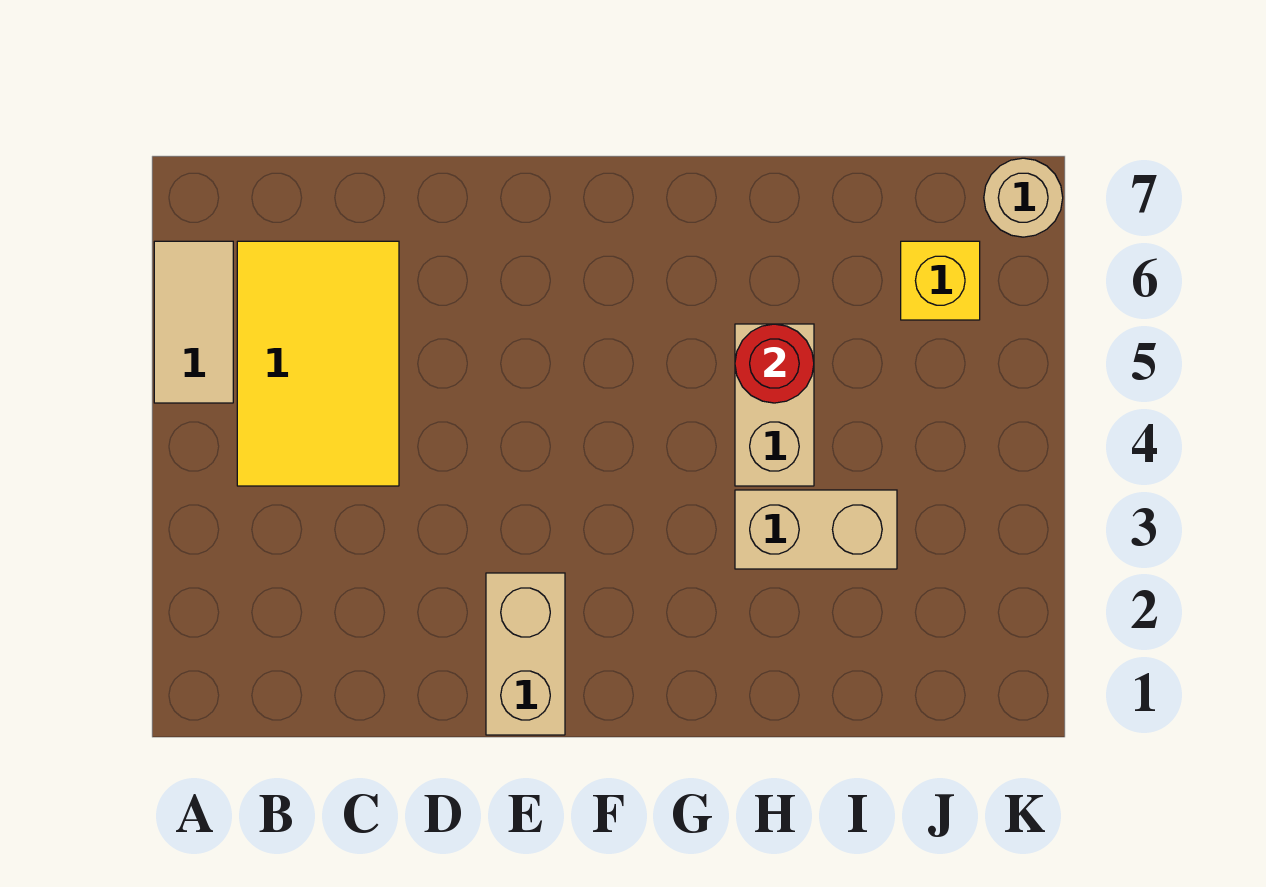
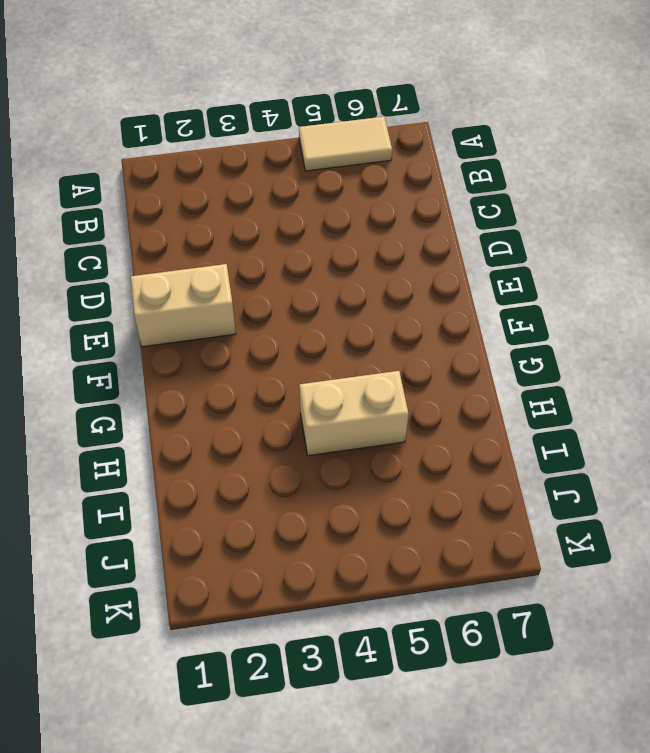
none -> yellow tile B4:C6 level 1
none -> tan brick H3:I3 level 1

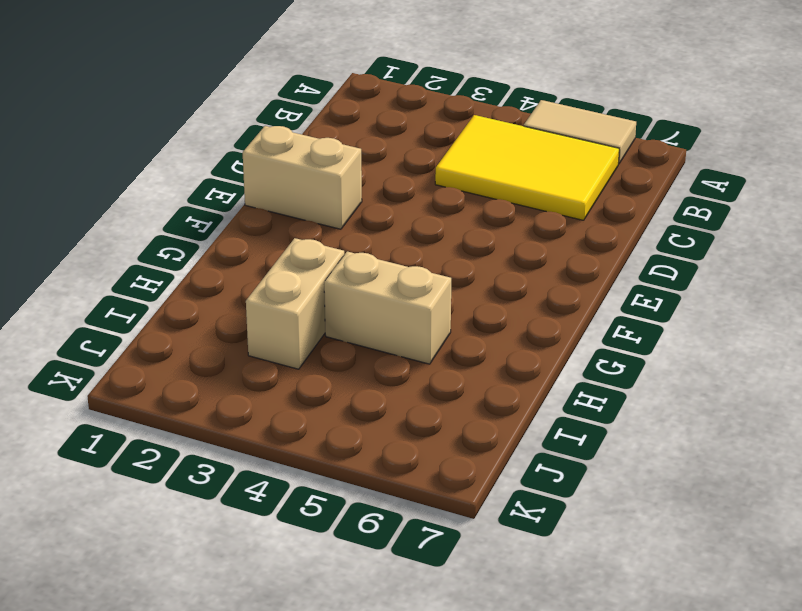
none -> yellow brick J6 level 1
none -> tan round brick K7 level 1

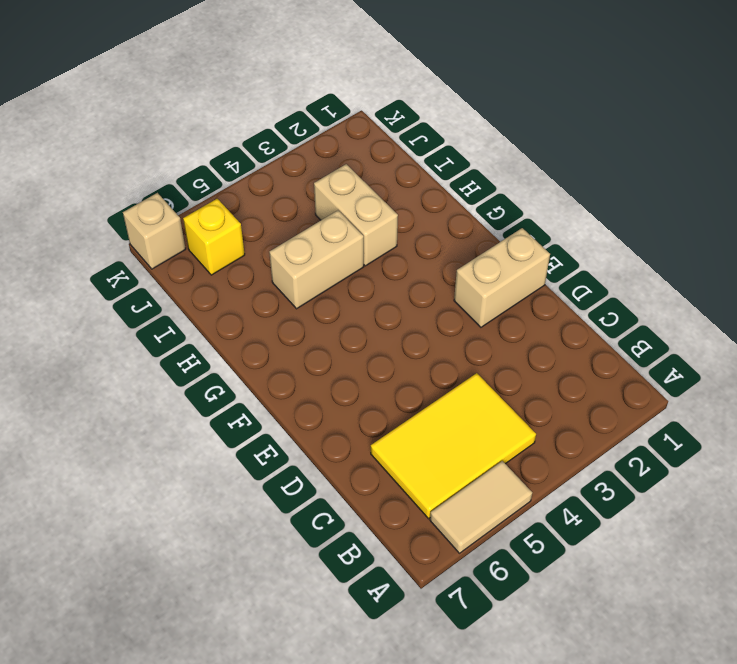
tan brick K7 level 1 -> tan round brick K7 level 1
none -> red round brick H5 level 2

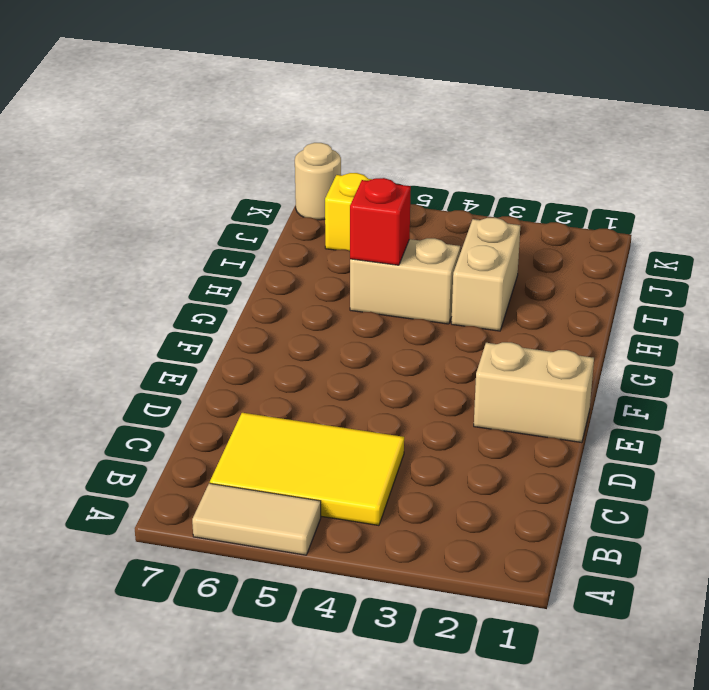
red brick H5 level 2 -> red round brick H5 level 2

